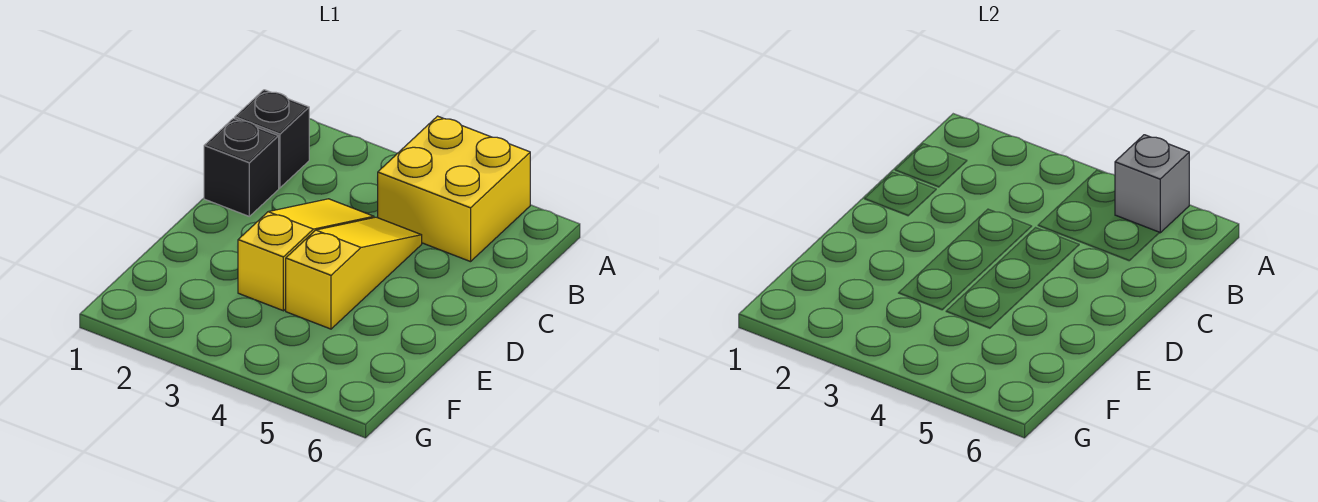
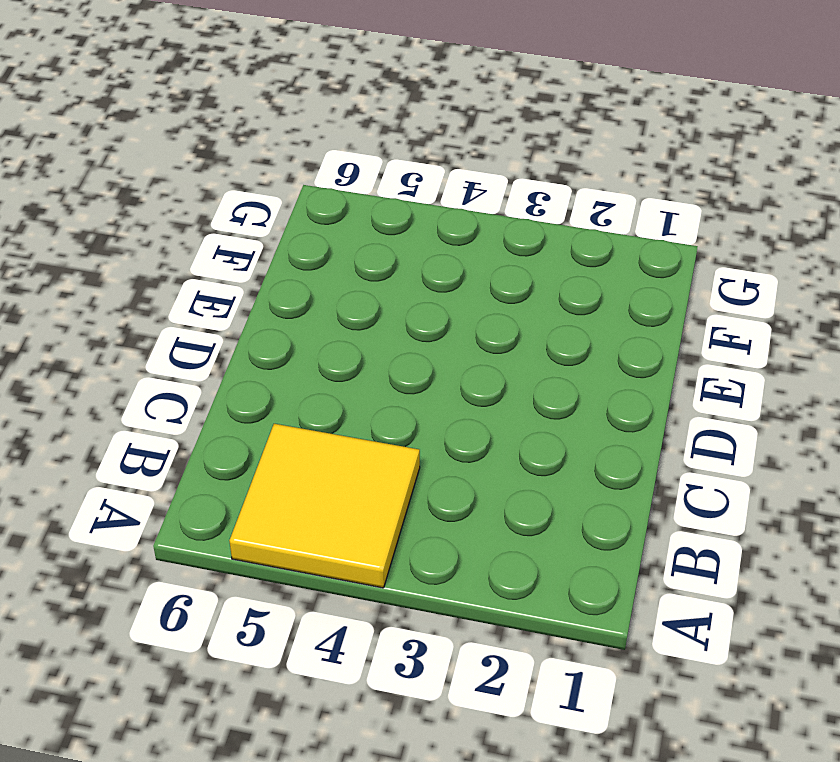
yellow tile A4:B5 level 1 -> yellow brick A4:B5 level 1
none -> black brick B1 level 1
none -> black brick C1 level 1

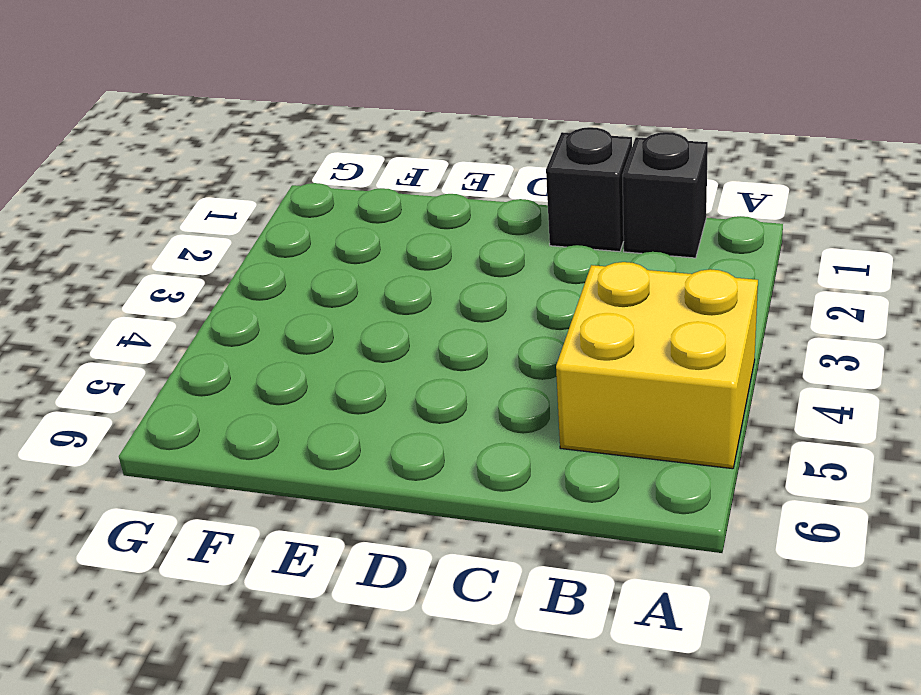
none -> yellow slope C3:E3 level 1 top E
none -> yellow slope C4:E4 level 1 top E

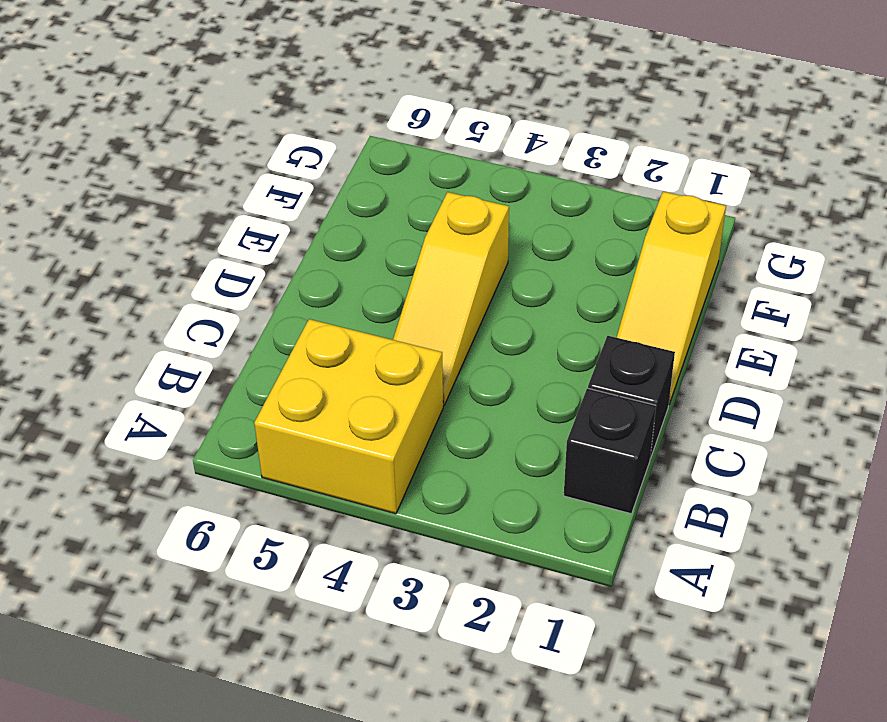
yellow slope D1:F1 level 1 top F -> yellow slope C3:E3 level 1 top E
none -> grey brick A5 level 2

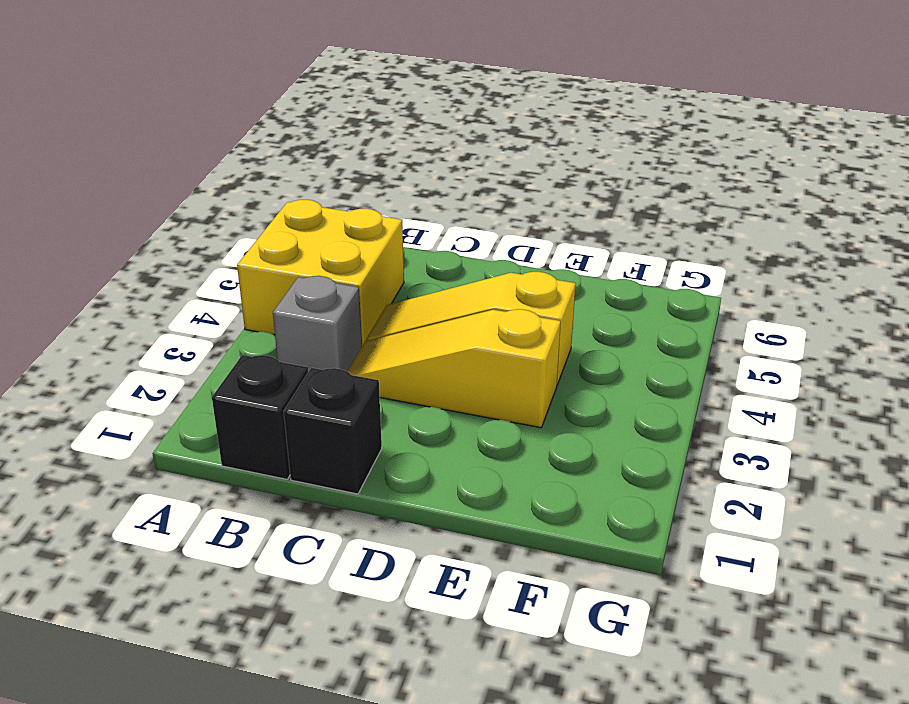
grey brick B3 level 1 -> grey brick A5 level 2

